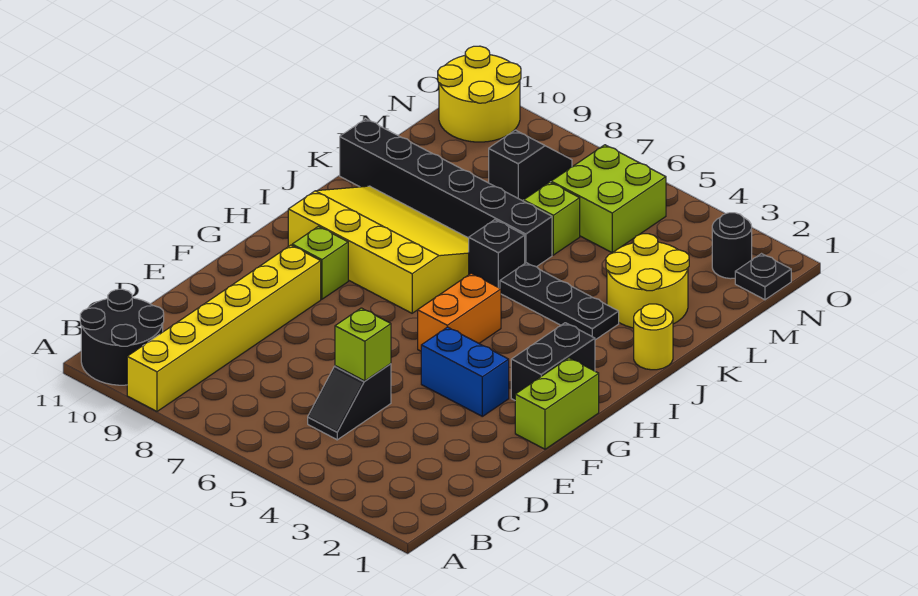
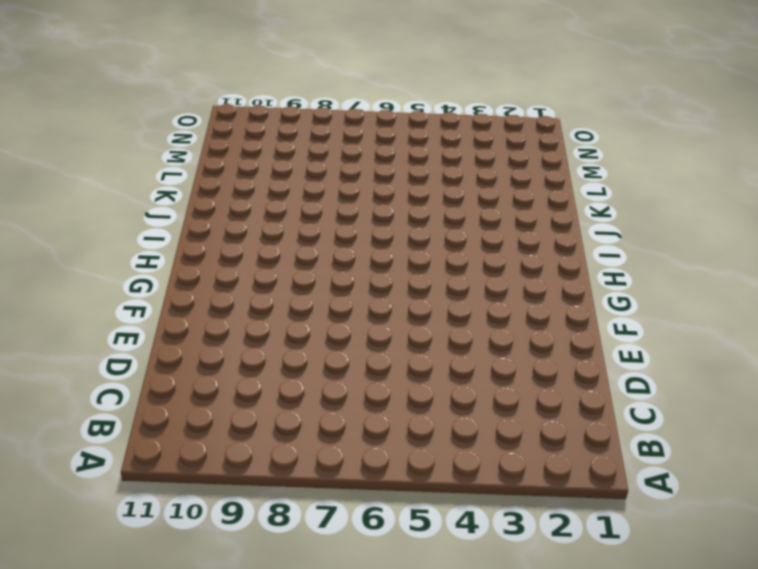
none -> yellow brick A9:F9 level 1
none -> black round brick A10:B11 level 1
none -> black slope C5:D5 level 1 top D

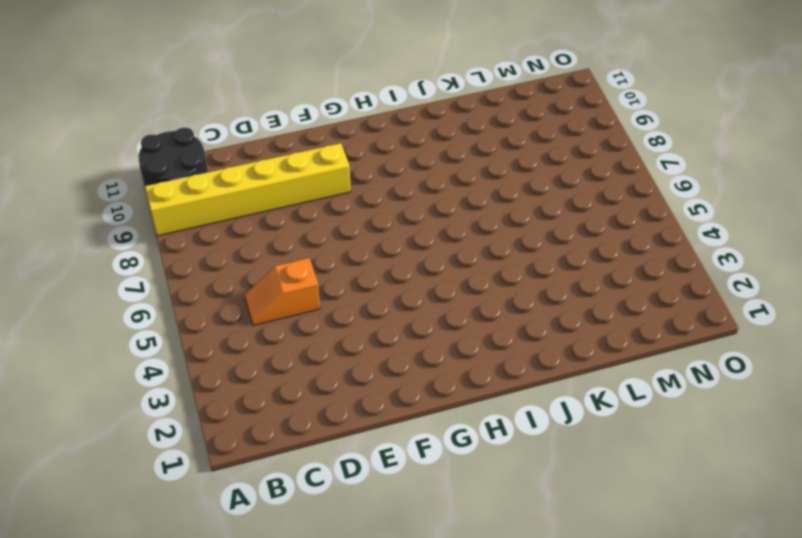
orange slope C5:D5 level 1 top D -> black slope C5:D5 level 1 top D
none -> lime brick F1:G1 level 1
none -> blue brick F3:F4 level 1
none -> black brick G2:H2 level 1

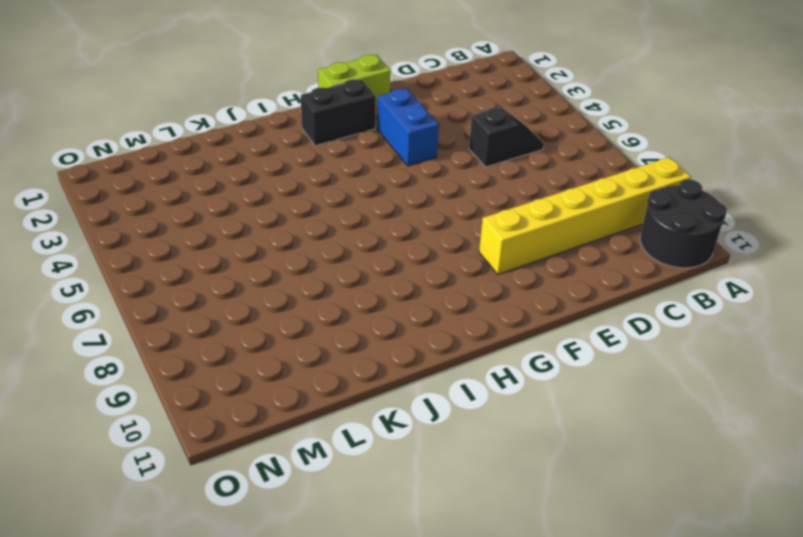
none -> orange brick G5:H5 level 1
none -> lime brick G9 level 1
none -> yellow slope H7:J10 level 1 top H

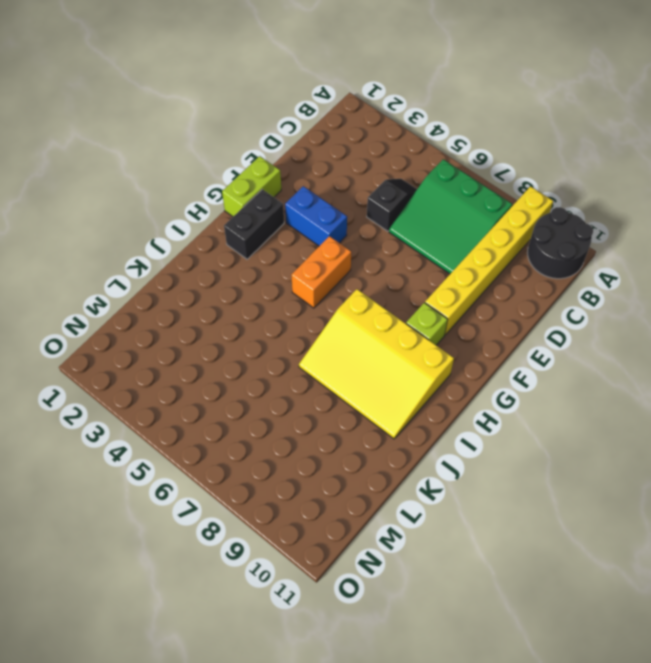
green slope B6:D8 level 1 top B -> none
none -> yellow round brick J1 level 1
none -> black plate J3:J5 level 1
none -> black brick J6 level 1

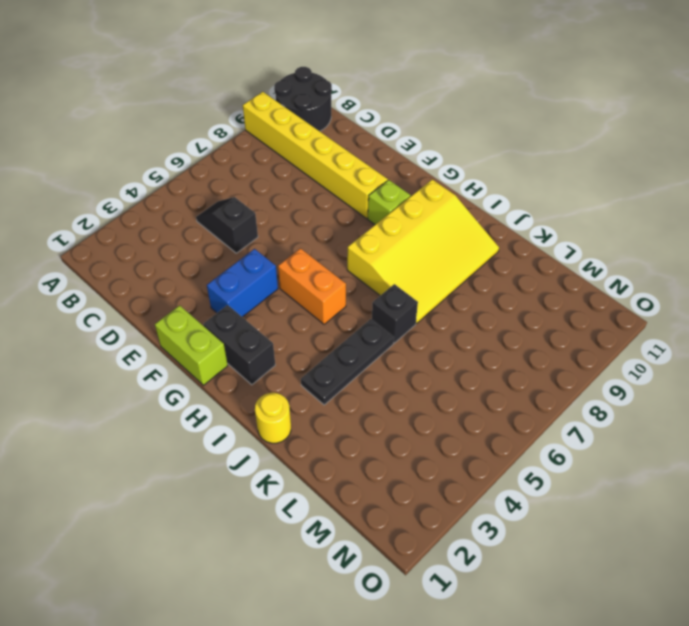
none -> yellow round brick K2:L3 level 1
none -> black brick K6:K11 level 1
none -> lime brick L6 level 1

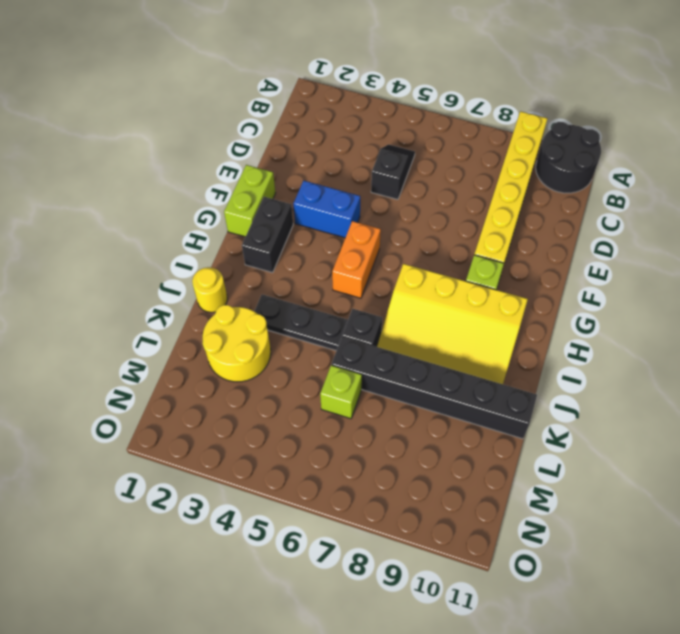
none -> lime brick M5:N6 level 1
none -> black slope M8:N8 level 1 top M
none -> black plate N1 level 1

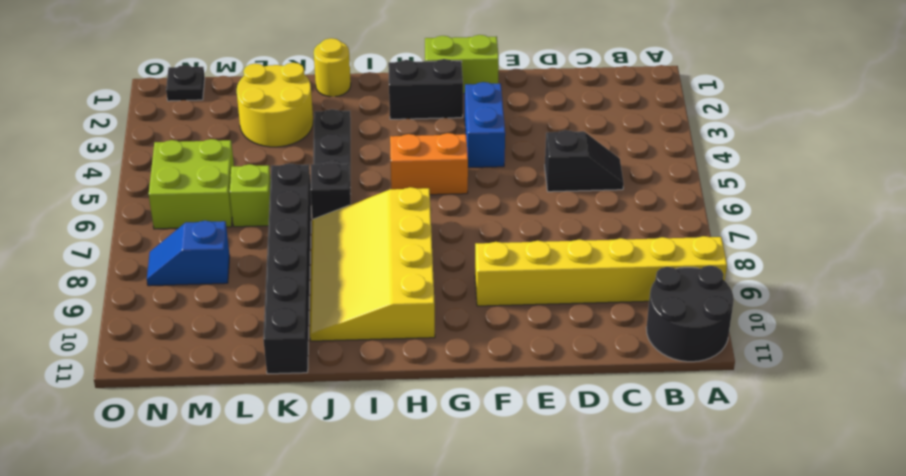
blue slope M8:N8 level 1 top M -> black slope M8:N8 level 1 top M
none -> lime brick G9 level 1
none -> black round brick N2 level 1
none -> yellow round brick N10:O11 level 1

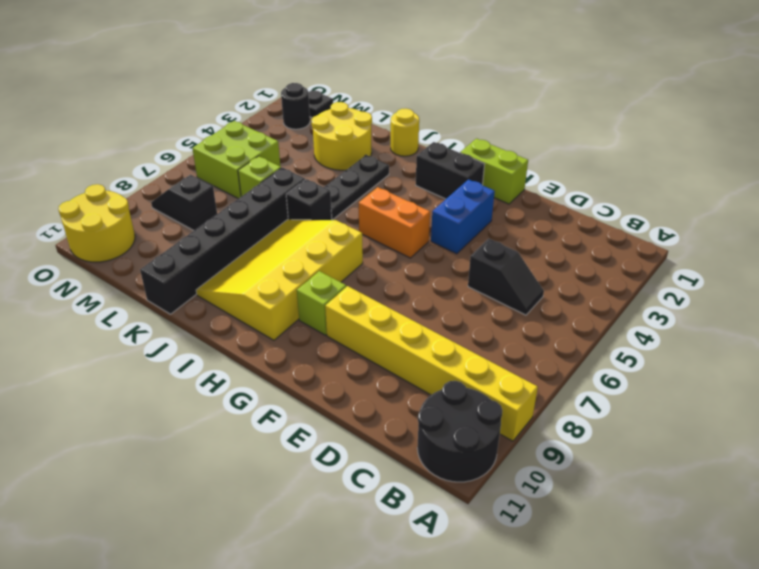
none -> lime brick D5 level 2

